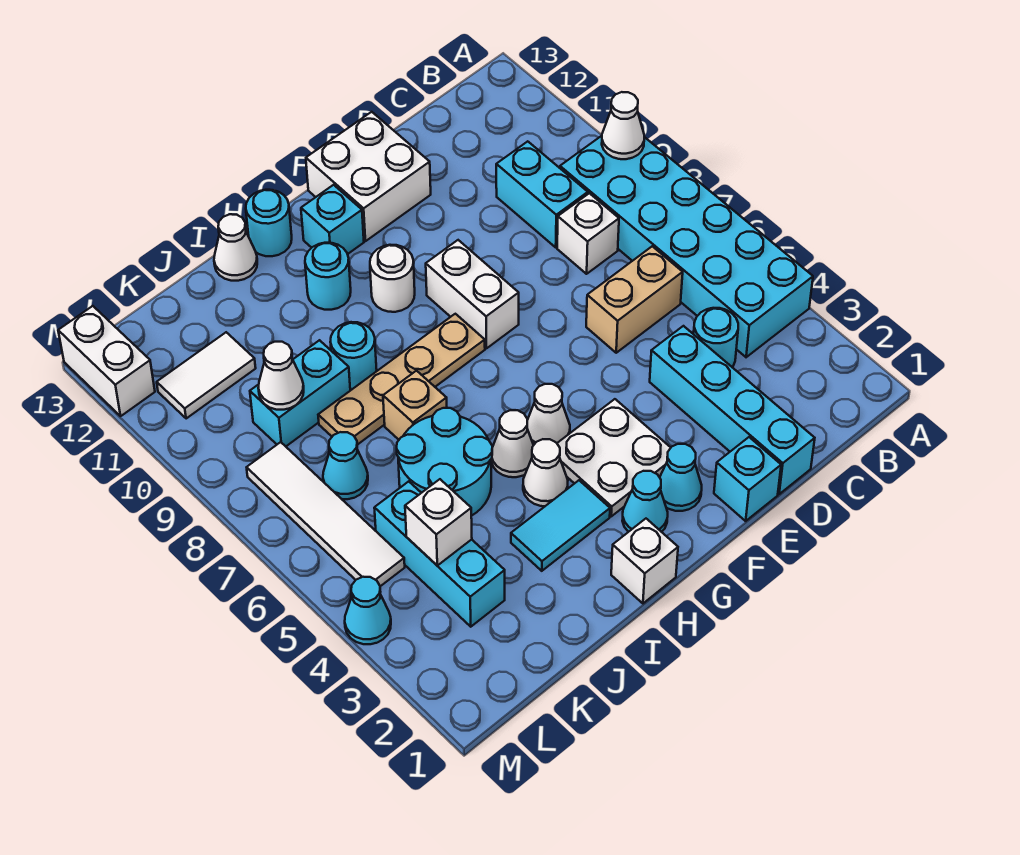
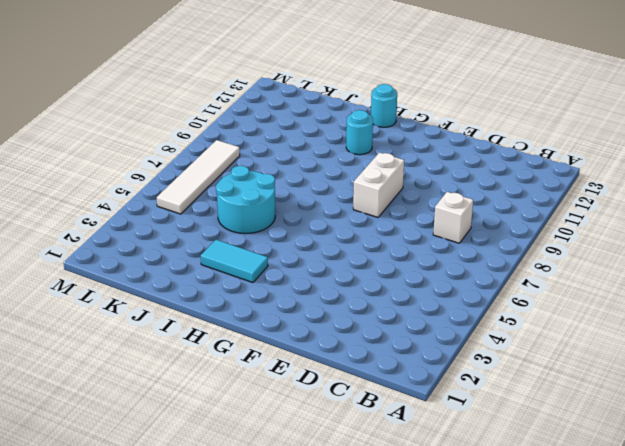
none -> cyan brick A4:B9 level 1
none -> cyan round brick C4 level 1
none -> tan brick C6:D6 level 1
none -> cyan brick C9:C10 level 1

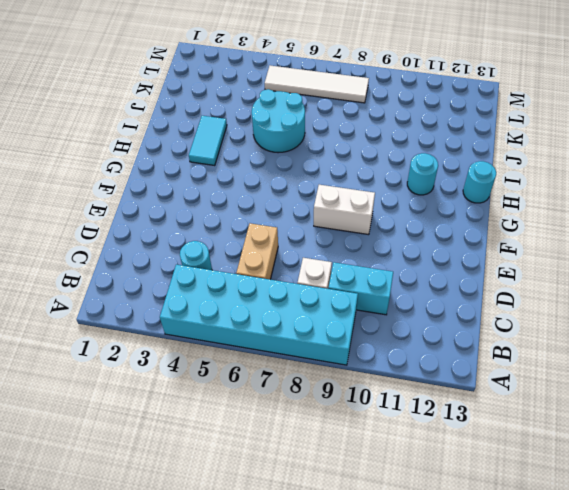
none -> cyan brick D1:D4 level 1
none -> cyan brick E1 level 1
none -> white brick E12:F13 level 1
none -> cyan cone F2 level 1

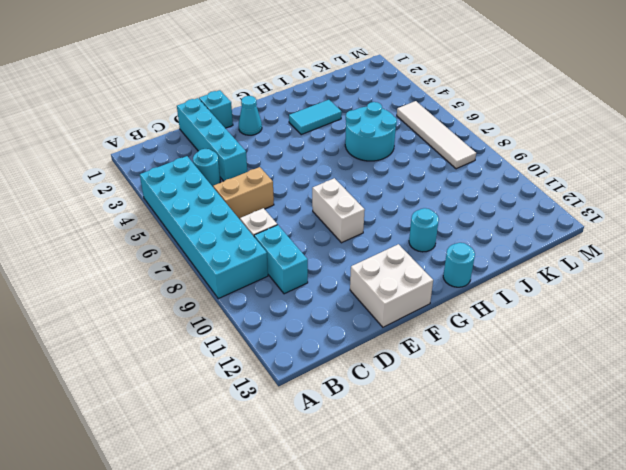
none -> white plate F3:G4 level 1
none -> cyan cone G2 level 1
none -> white cone G5 level 1
none -> tan plate G8:J8 level 1

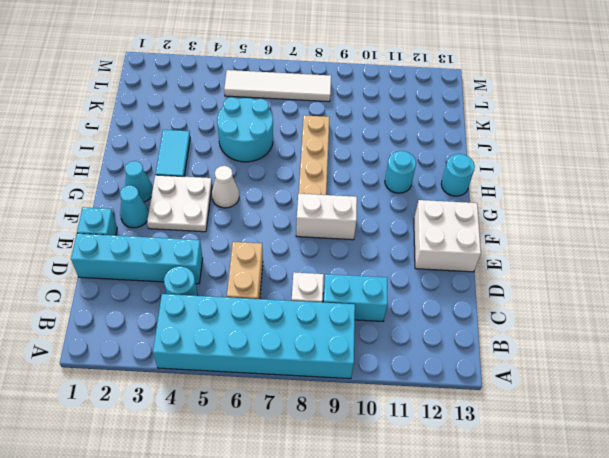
none -> white round brick G10 level 1
none -> cyan brick G12 level 1
none -> white brick H1 level 1
none -> white cone H4 level 1

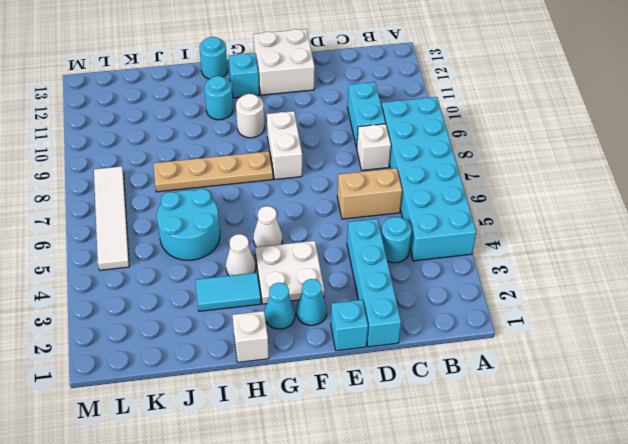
none -> white cone H5 level 1
none -> tan brick I7 level 1
none -> cyan round brick I9 level 1
none -> white cone I13 level 1

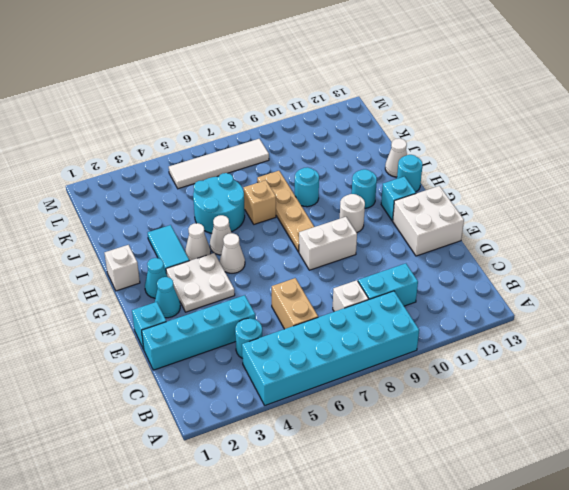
none -> cyan brick J9:K9 level 1
none -> cyan brick K3:K5 level 1
none -> cyan cone K7 level 1
none -> white tile K11:L11 level 1

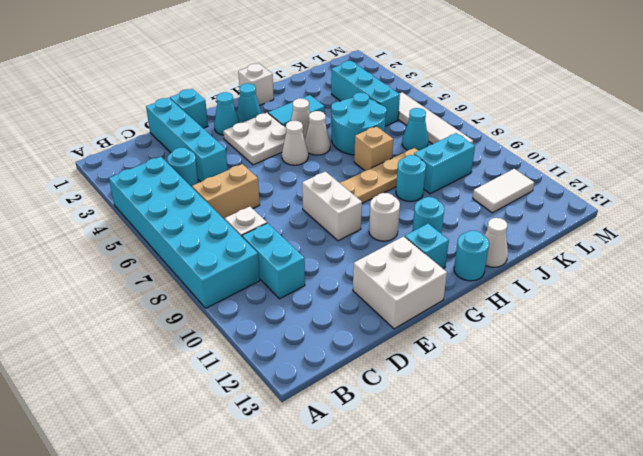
none -> cyan cone M4 level 1
none -> white brick M12:M13 level 1
none -> white cone A9 level 2
none -> white brick K4 level 2

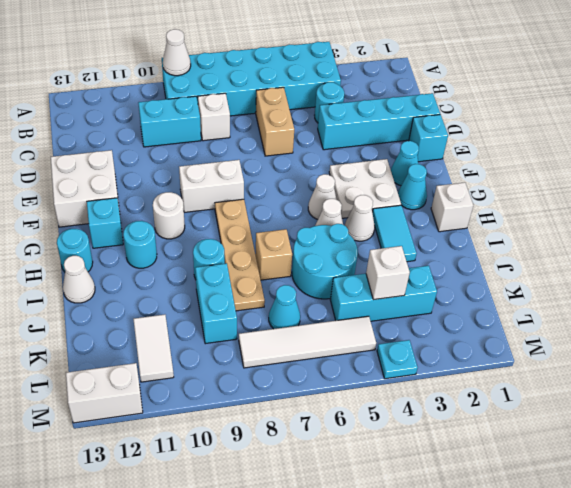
cyan plate M4 level 1 -> cyan cone M4 level 1
none -> white cone K9 level 2

